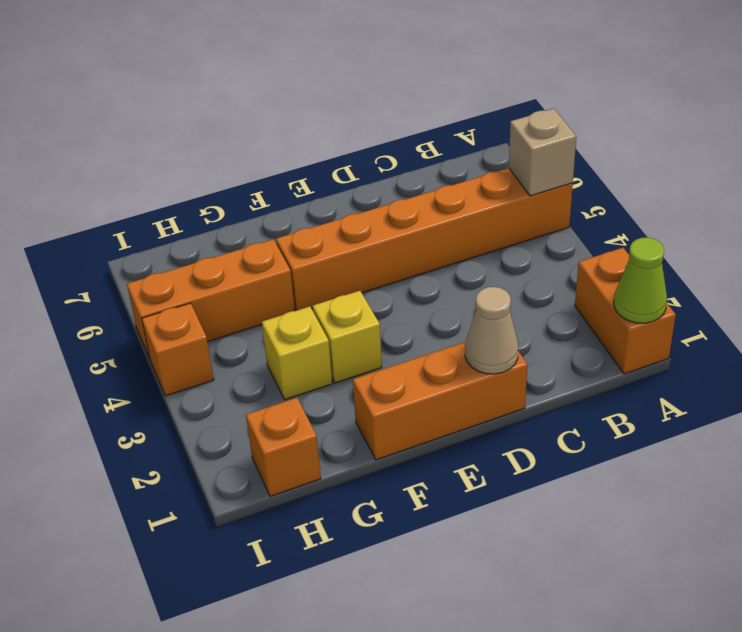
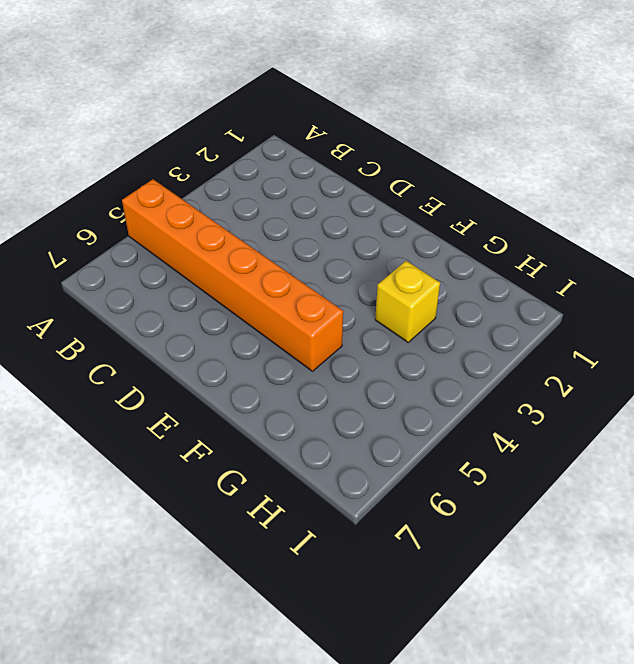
none -> orange brick A1:A2 level 1
none -> orange brick D1:F1 level 1

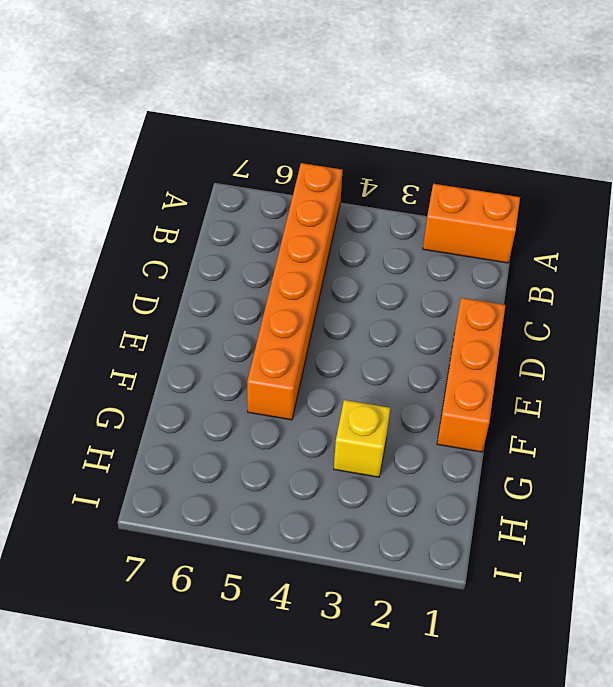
none -> yellow brick F3 level 1
none -> orange brick G5:I5 level 1

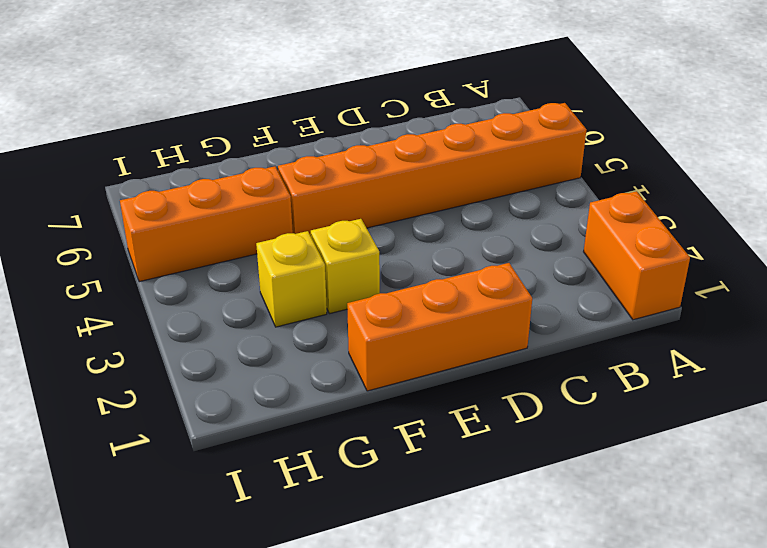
none -> orange brick H1 level 1
none -> orange brick I4 level 1

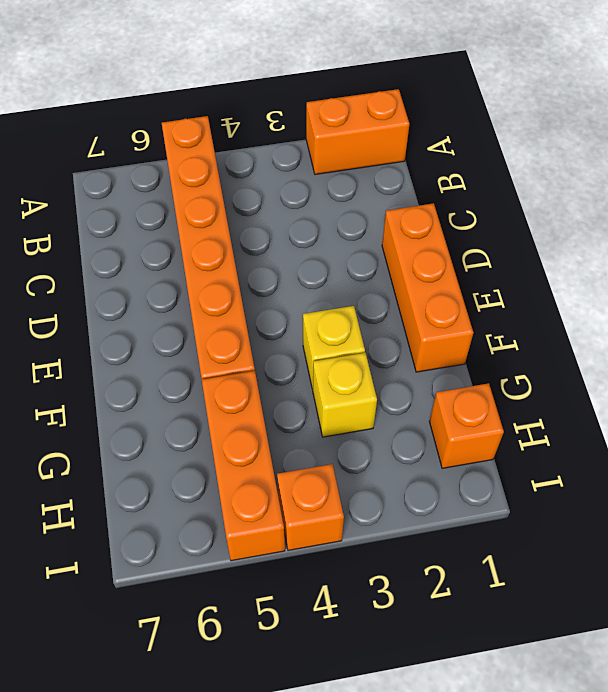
none -> lime cone A1 level 2
none -> tan brick A5 level 2

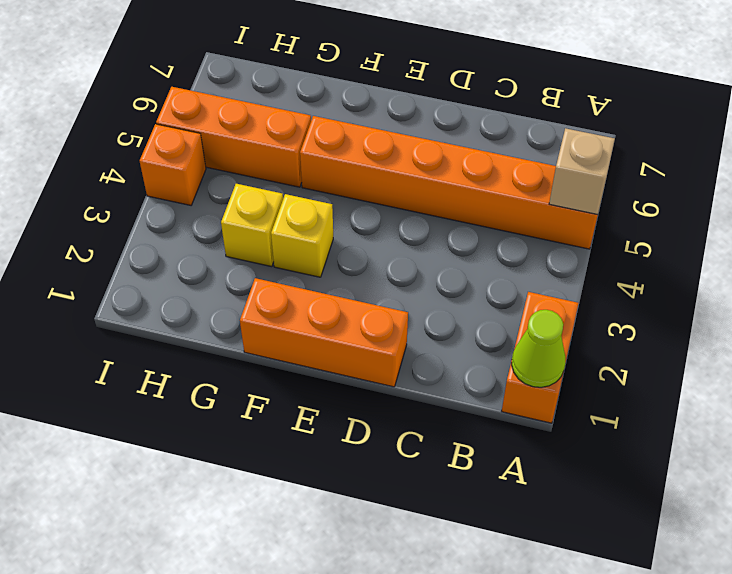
none -> orange brick H1 level 1
none -> tan cone D1 level 2

